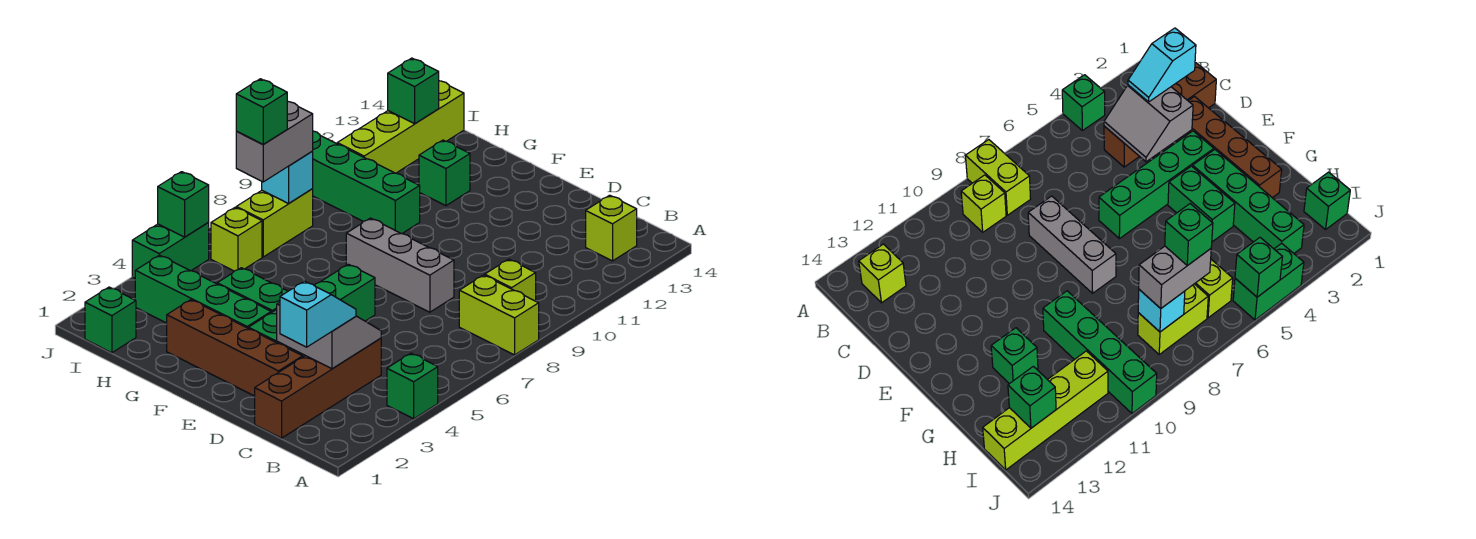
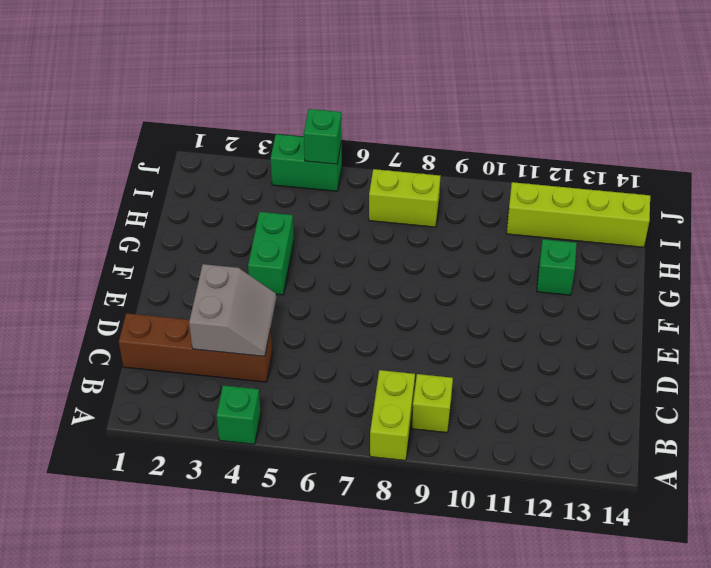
none -> lime brick B13 level 1
none -> brown brick D2:G2 level 1
none -> grey brick D8:F8 level 1

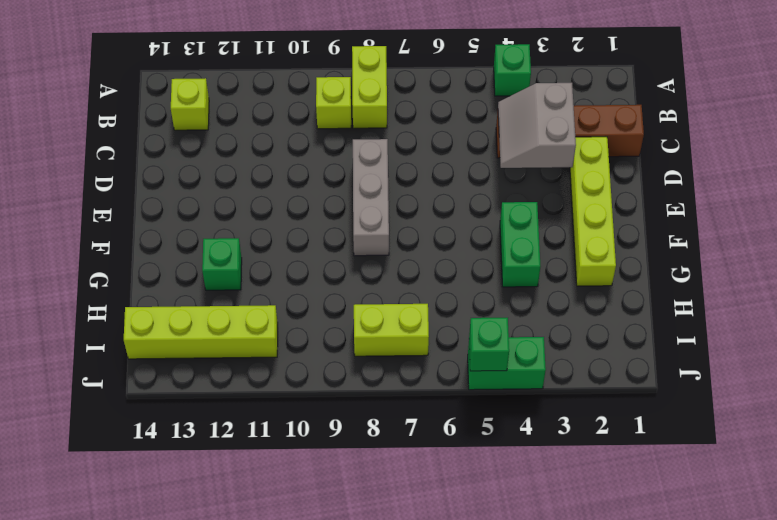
lime brick D2:G2 level 1 -> brown brick D2:G2 level 1
none -> green brick E3:E6 level 1
none -> green brick F3:I3 level 1
none -> green brick G10:J10 level 1

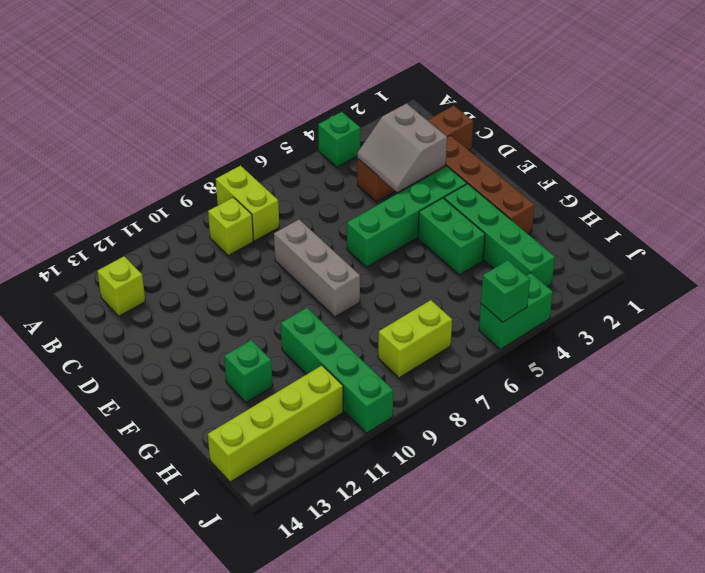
none -> green brick I1 level 1
none -> lime brick I6 level 1
none -> cyan brick I8 level 2

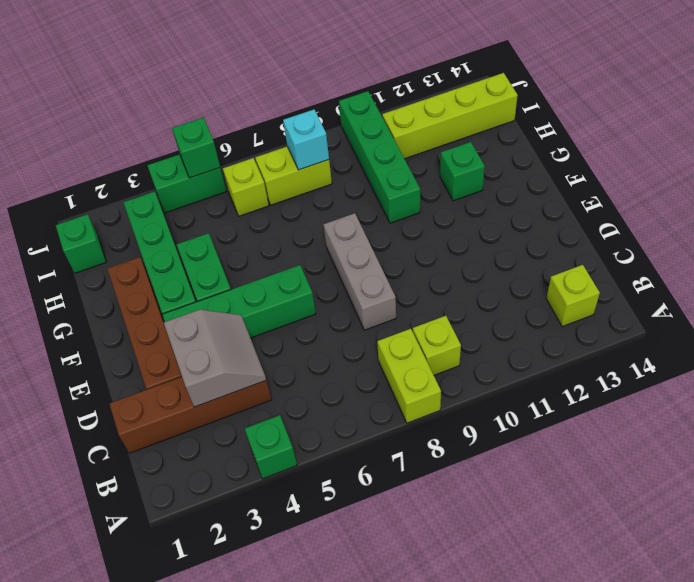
none -> green brick I13 level 2
none -> cyan slope C2:C3 level 3 top 2
none -> grey brick I7:I8 level 3

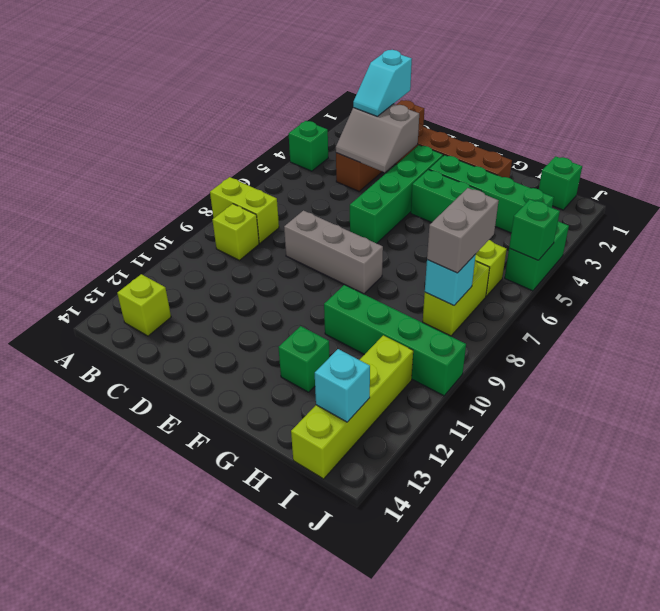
cyan brick I13 level 2 -> green brick I13 level 2
none -> green brick I7 level 4

